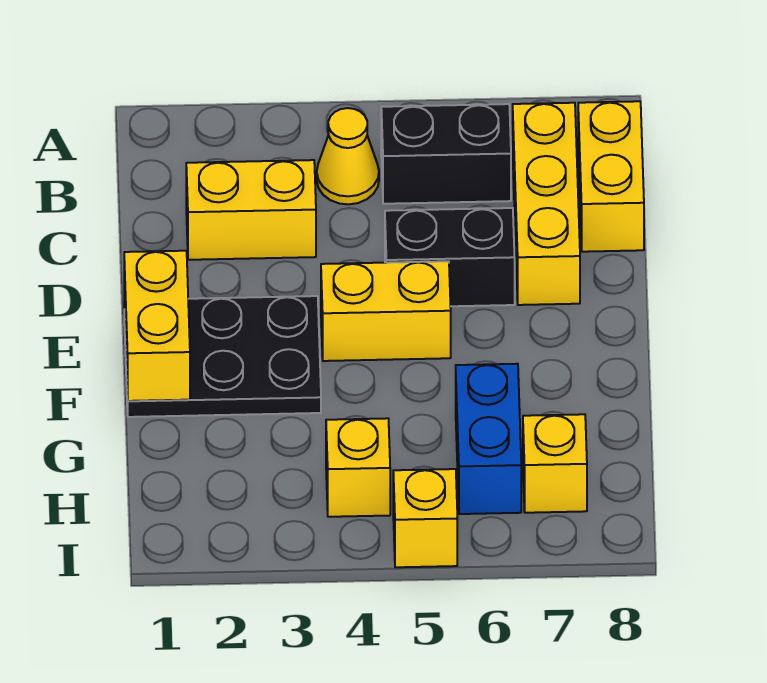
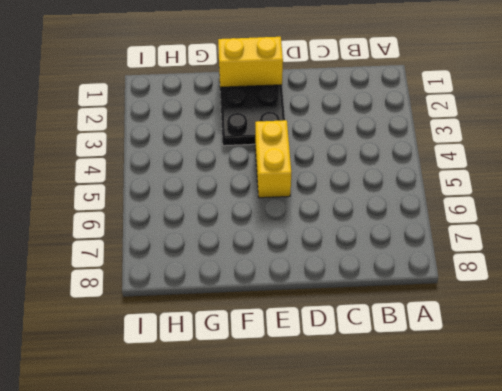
none -> yellow cone B4 level 1
none -> black brick B5:B6 level 1
none -> yellow brick B7:D7 level 1

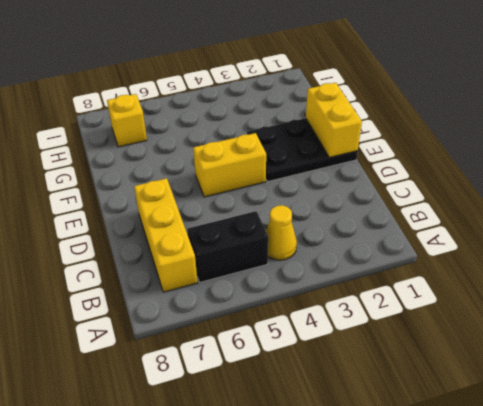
none -> yellow brick B8:C8 level 1
none -> yellow brick C2:C3 level 1
none -> black brick D5:D6 level 1

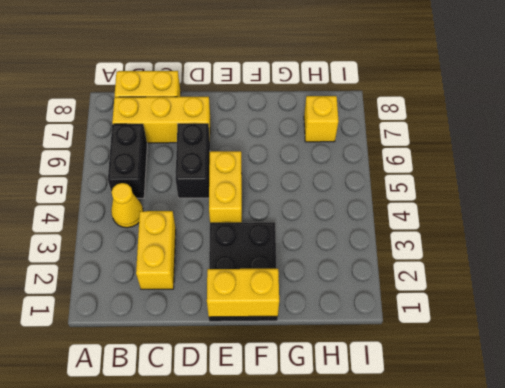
none -> blue brick G6:H6 level 1
none -> yellow brick H4 level 1
none -> yellow brick I5 level 1

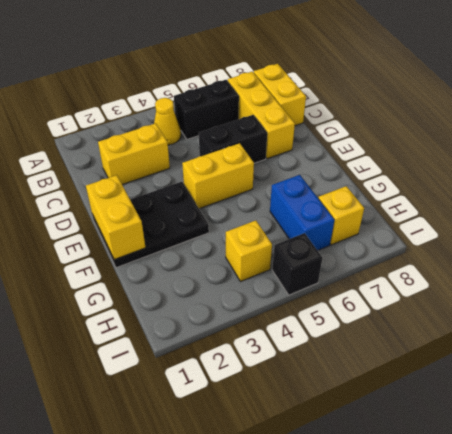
black brick I5 level 1 -> yellow brick I5 level 1

